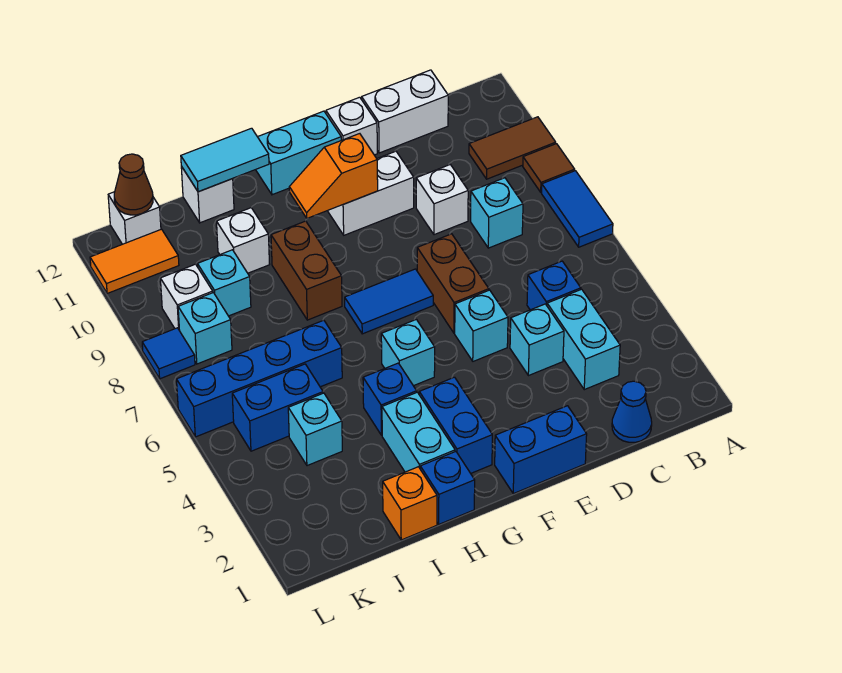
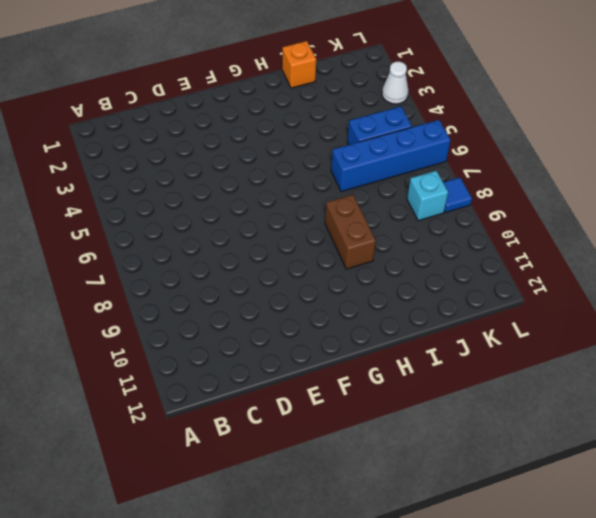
white cone L3 level 1 -> none
none -> blue tile A7:A8 level 1
none -> brown tile A9 level 1
none -> brown tile A10:B10 level 1
none -> blue cone C1 level 1

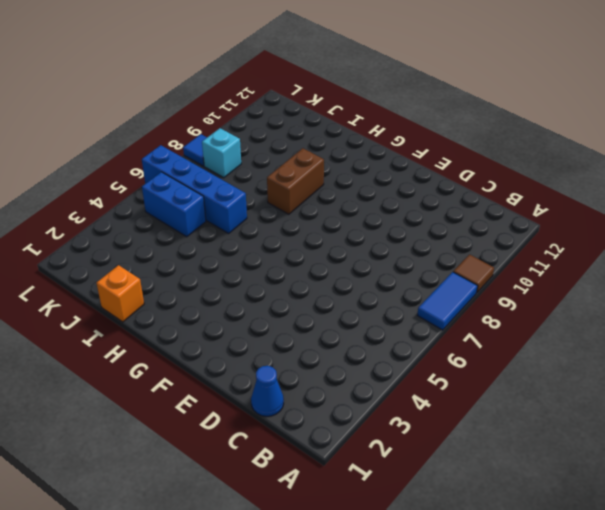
none -> brown tile A10:B10 level 1
none -> cyan brick C3:C4 level 1
none -> blue brick C5 level 1
none -> cyan brick C8 level 1

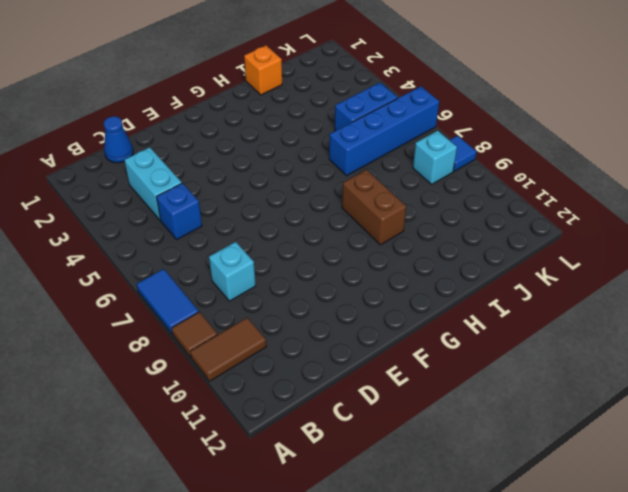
none -> white brick C12:D12 level 1
none -> cyan brick D4 level 1
none -> white brick D9 level 1
none -> blue brick E1:F1 level 1

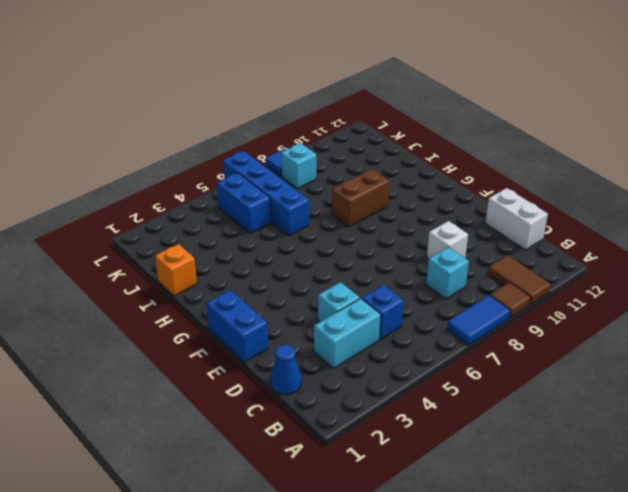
none -> cyan brick E5 level 1
none -> brown brick E6:E7 level 1
none -> white brick E10:F10 level 1
none -> white brick E12 level 1

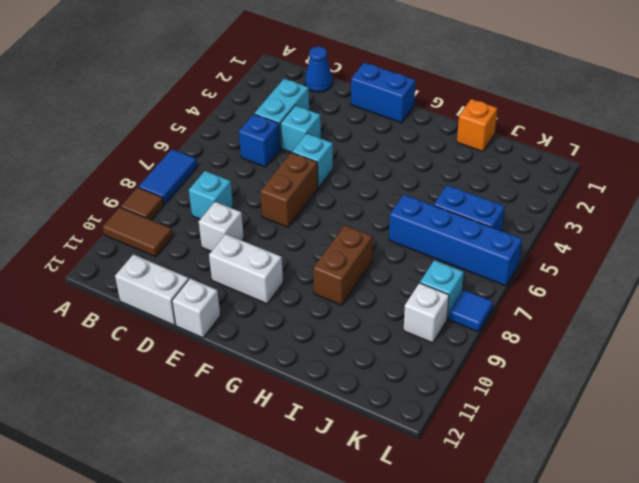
none -> blue tile F7:G7 level 1
none -> cyan brick F12:G12 level 1
none -> blue brick G2:G3 level 1
none -> cyan brick G5 level 1

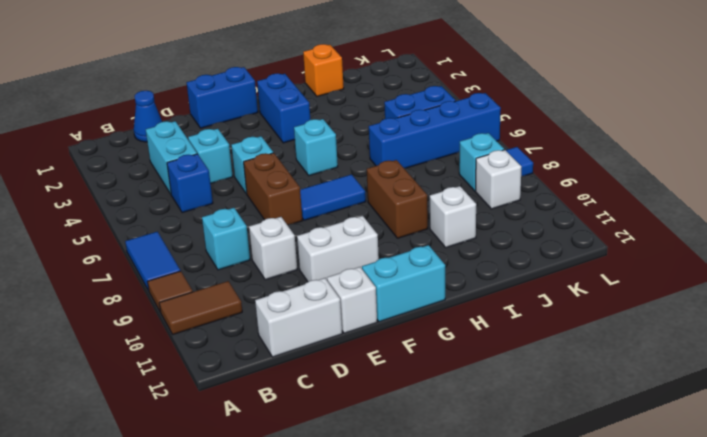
none -> blue brick H1 level 1
none -> cyan brick H2:H3 level 1
none -> blue brick H4 level 1
none -> white brick I12 level 1

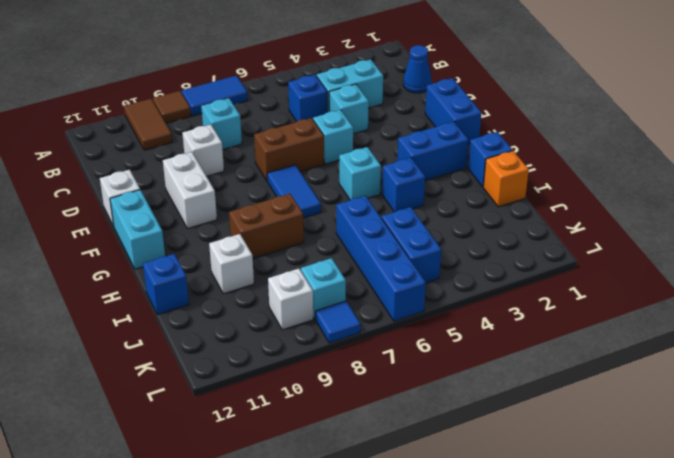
blue brick I12 level 1 -> white brick I12 level 1
none -> white brick C12:D12 level 1
none -> cyan brick H2:H3 level 1
none -> cyan brick J4 level 1
none -> cyan brick J9 level 1

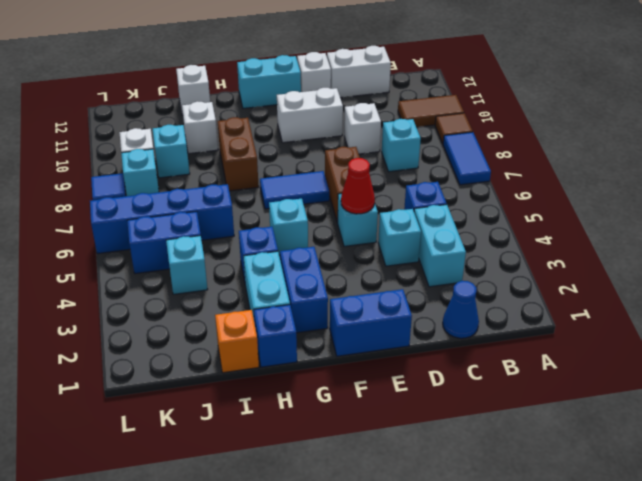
red cone E5 level 2 -> none
none -> orange tile K11:L11 level 1
none -> white brick K12 level 1
none -> orange slope F10:G10 level 2 top F
none -> cyan tile H12:I12 level 2

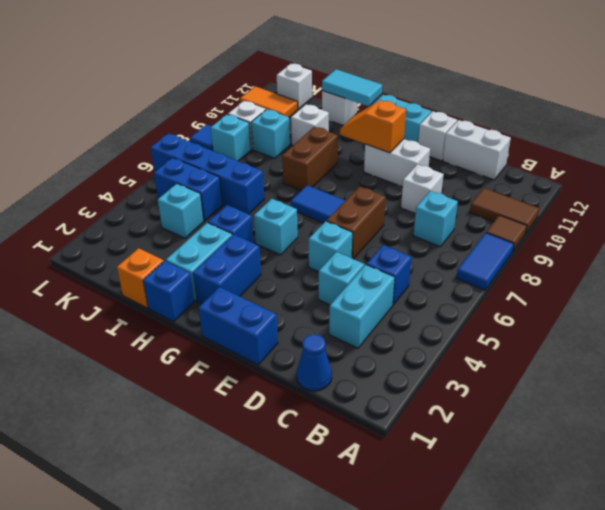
none -> brown cone K12 level 2

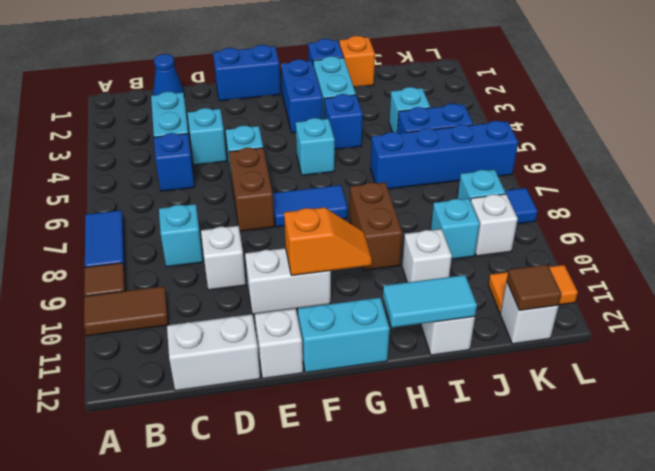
brown tile K12 level 2 -> brown cone K12 level 2

